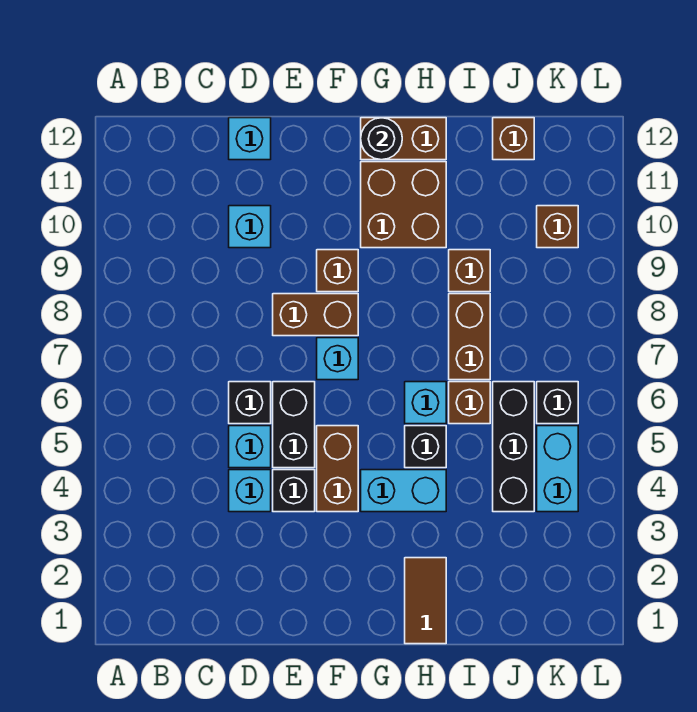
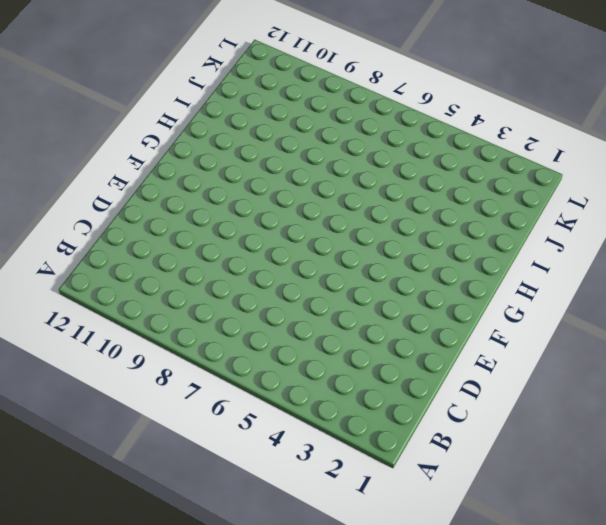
none -> cyan brick D4 level 1
none -> cyan brick D5 level 1
none -> black brick D6 level 1

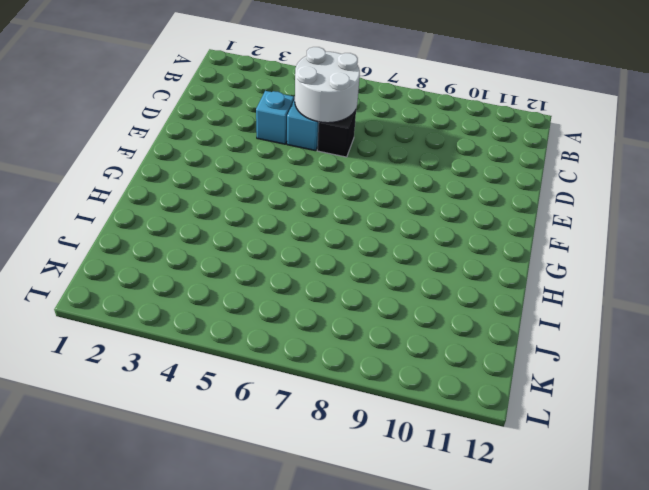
white round brick C5:D6 level 2 -> none
none -> cyan brick D10 level 1
none -> cyan brick D12 level 1
none -> black brick E4 level 1

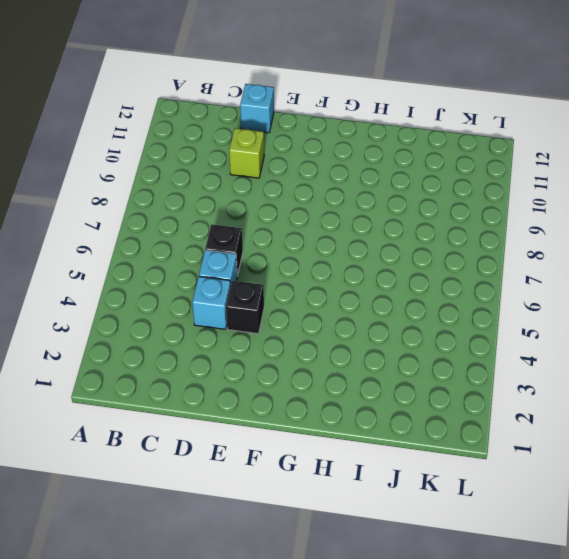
lime brick D10 level 1 -> cyan brick D10 level 1
none -> black brick E5:E6 level 1
none -> brown brick E8:F8 level 1
none -> brown brick F4:F5 level 1

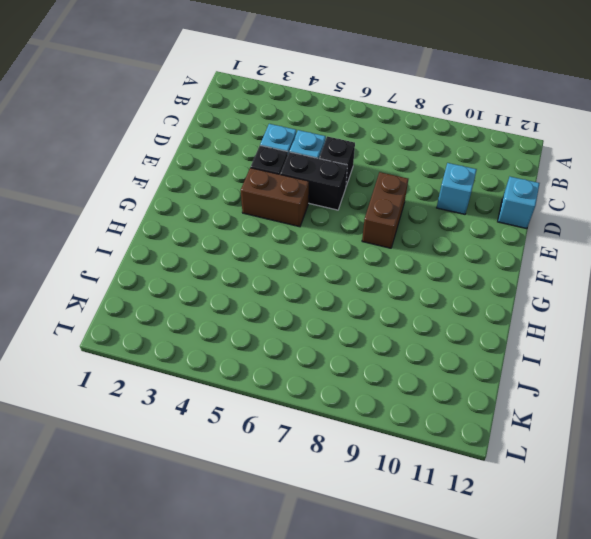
none -> cyan brick F7 level 1
none -> brown brick F9 level 1
none -> cyan brick G4:H4 level 1

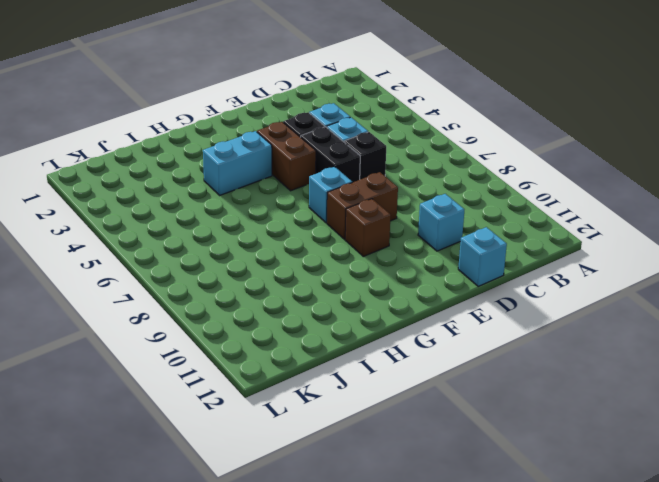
none -> brown brick G10:H11 level 1
none -> brown brick G12:H12 level 1
none -> brown tile H1:H2 level 1

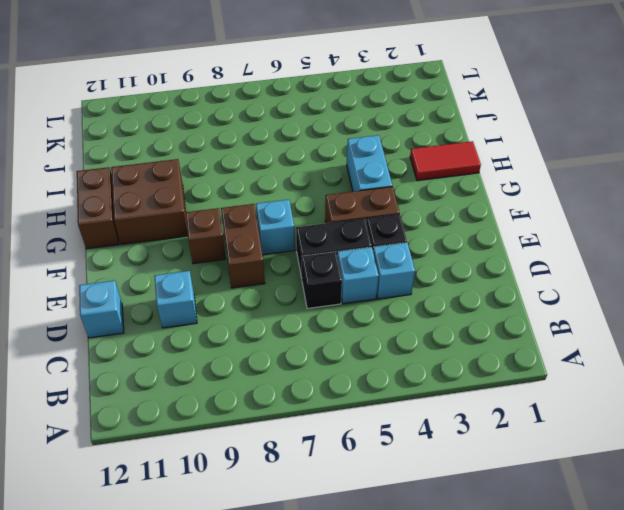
red tile H1:H2 level 1 -> brown tile H1:H2 level 1
none -> black brick H5 level 1
none -> cyan brick H6 level 1
none -> brown brick I6 level 1

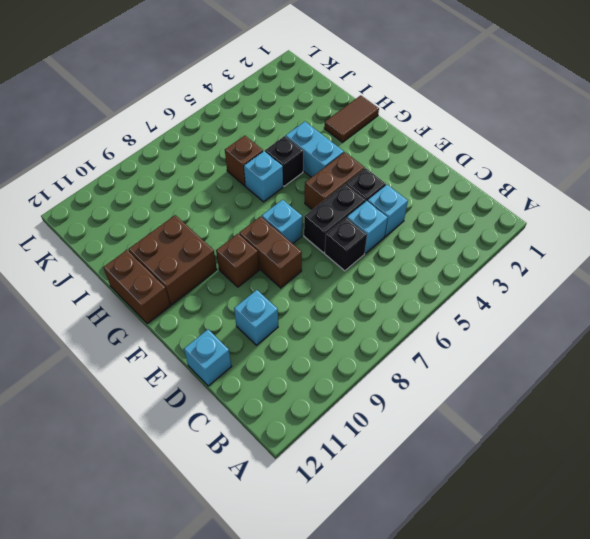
none -> brown brick I7:I8 level 1
none -> brown brick I9 level 1
none -> black brick J4:J6 level 1

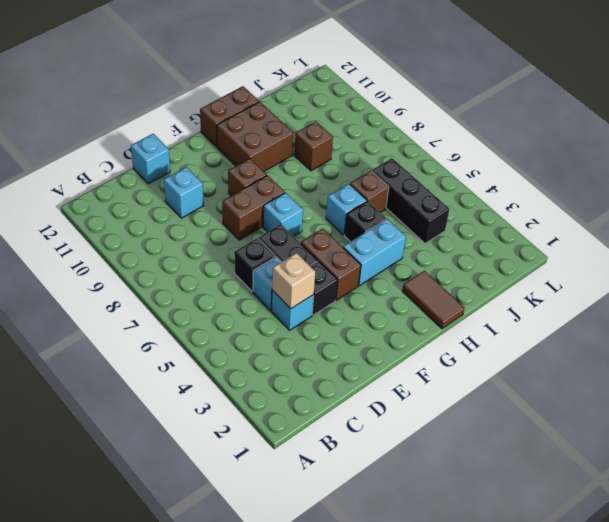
tan brick D4 level 2 -> none
none -> brown brick I7:I8 level 1
none -> brown brick J12 level 1
none -> cyan brick K4:K5 level 1

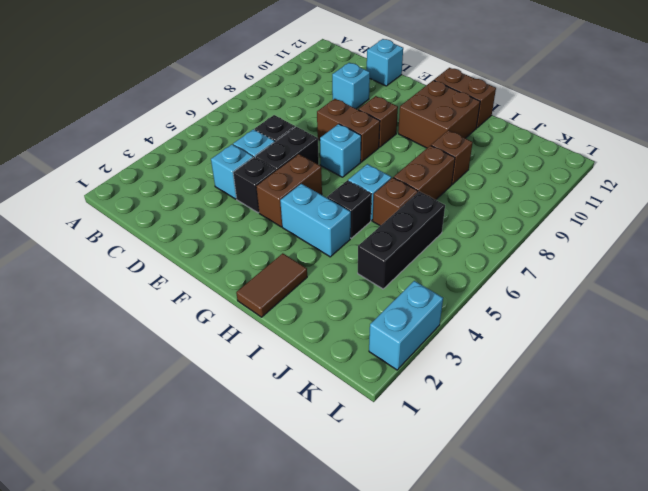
cyan brick L2:L3 level 1 -> cyan brick K4:K5 level 1
none -> brown brick J12 level 1
none -> black brick K6 level 1
none -> brown brick K10 level 1

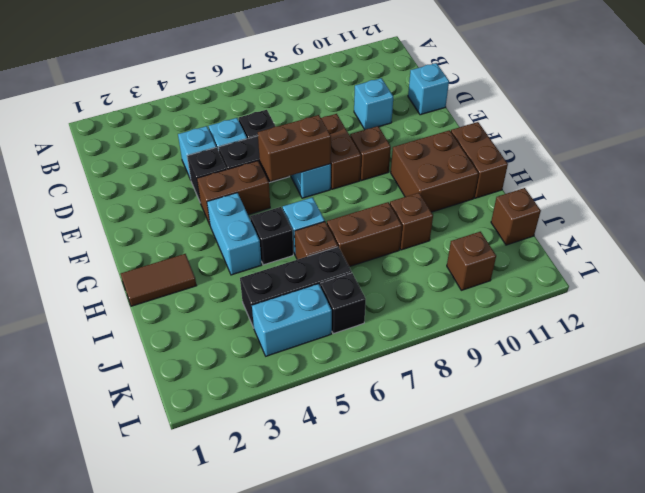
brown brick F6:F7 level 2 -> none
none -> black round brick G12 level 2

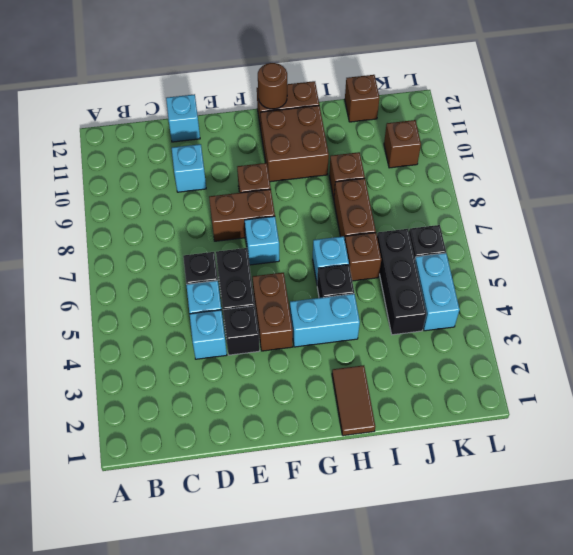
brown round brick G12 level 2 -> black round brick G12 level 2

